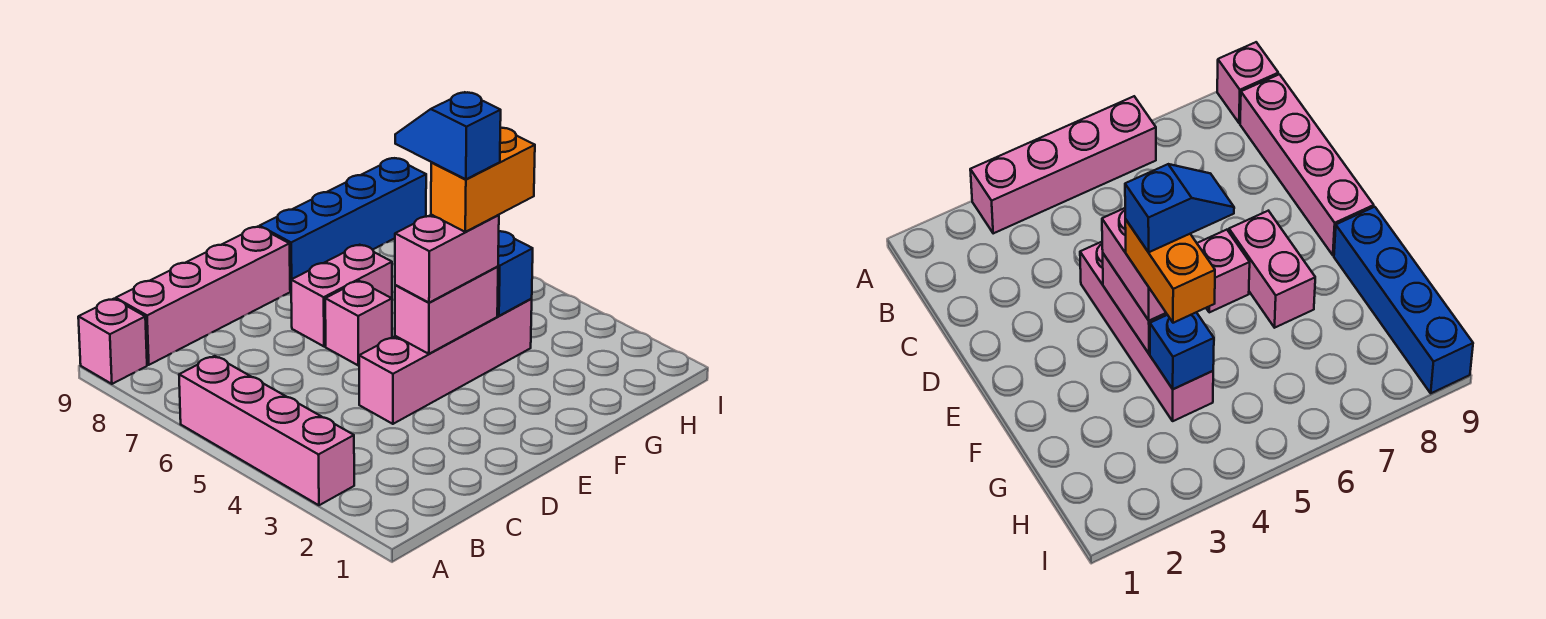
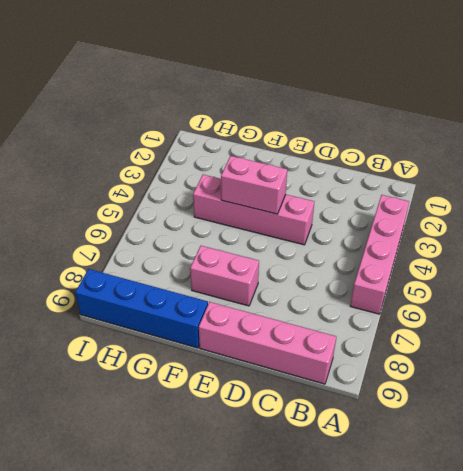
none -> pink brick A9 level 1
none -> pink brick E6 level 1
none -> blue brick G4 level 2

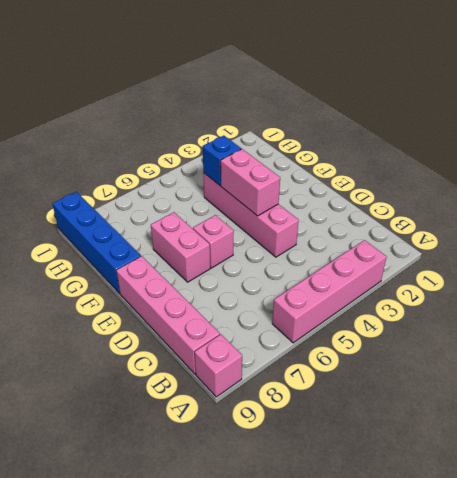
none -> pink brick E4:F4 level 3
none -> orange brick F4:G4 level 4
none -> blue slope F4:F5 level 5 top 4

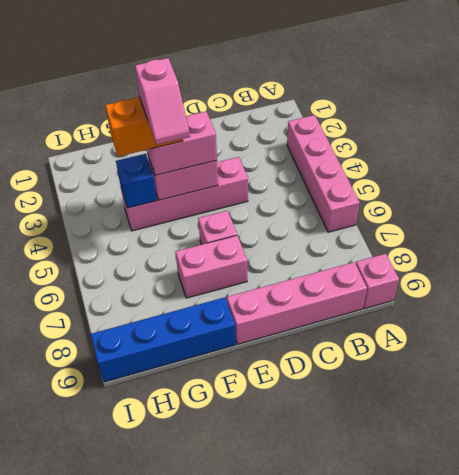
pink slope F4:F5 level 5 top 4 -> blue slope F4:F5 level 5 top 4

